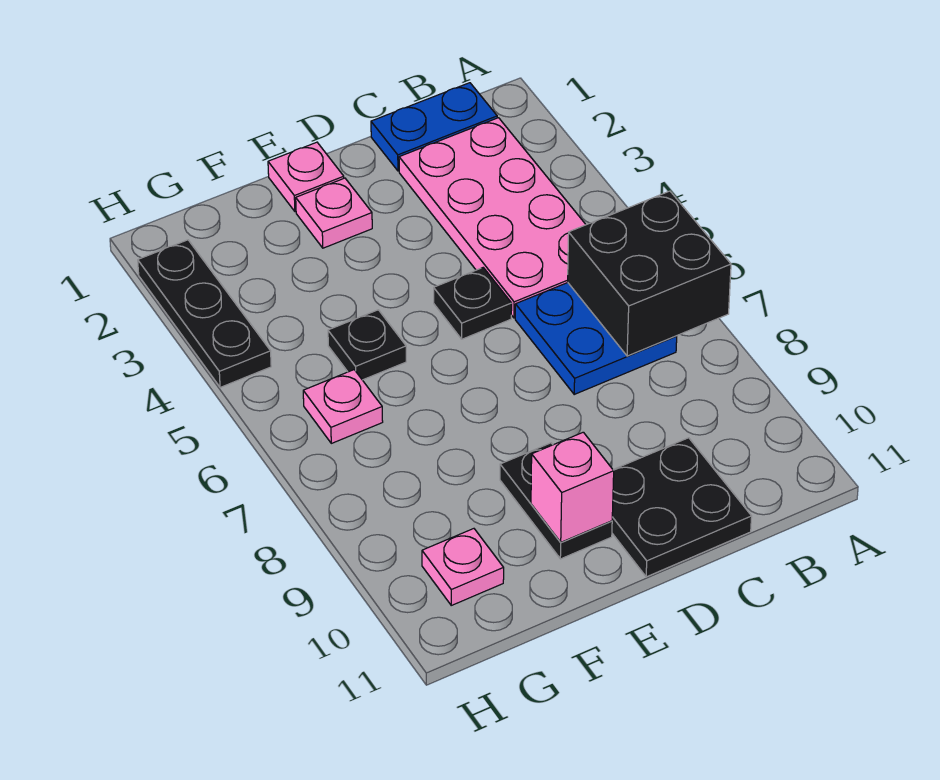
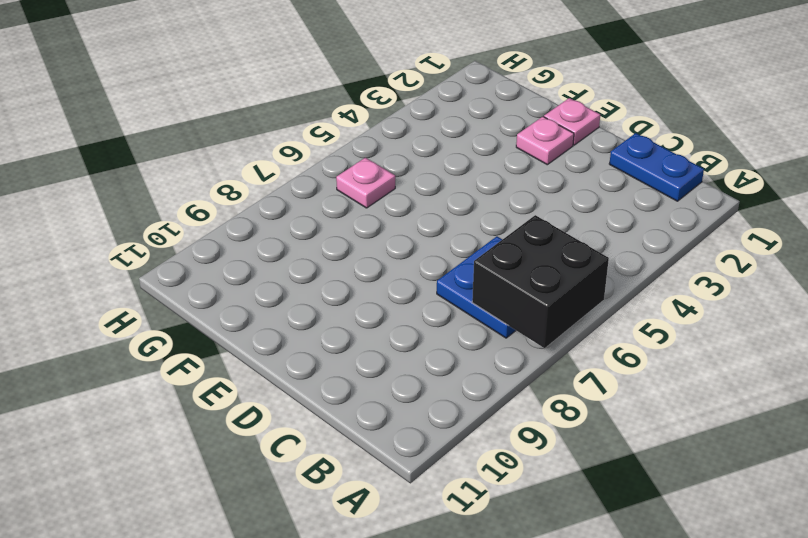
none -> pink plate B2:C5 level 1
none -> black plate C10:D11 level 1
none -> black plate D5 level 1

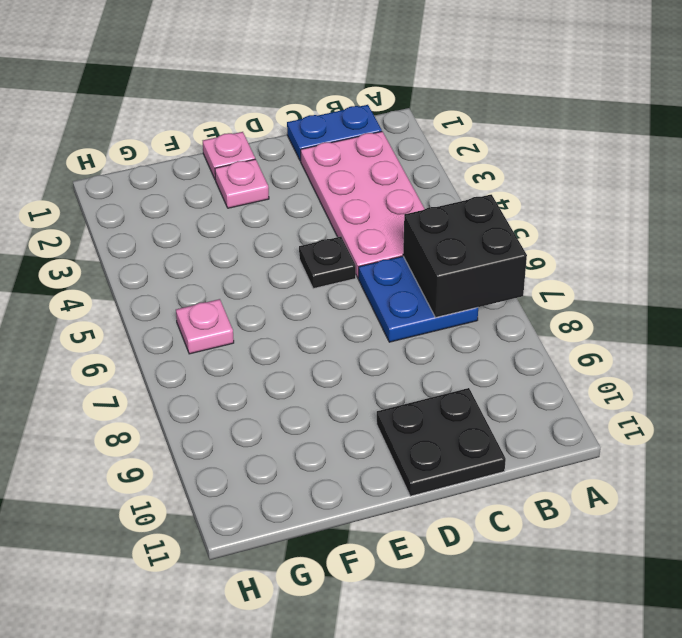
none -> black plate E9:E10 level 1
none -> black plate F5 level 1
none -> pink plate G10 level 1

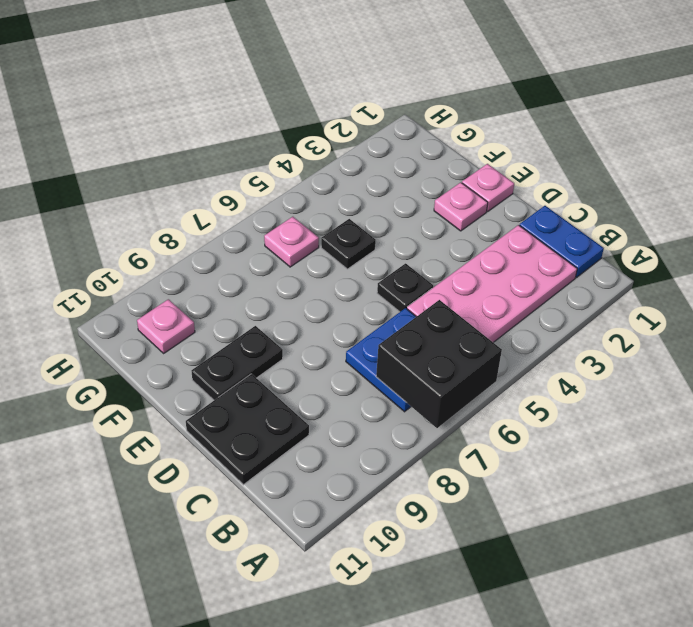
none -> black plate H2:H4 level 1
none -> pink brick E10 level 2

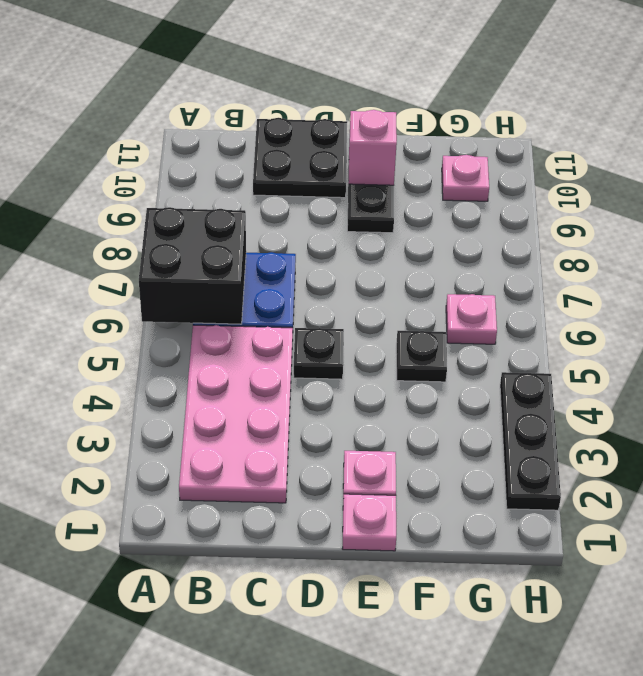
none -> blue plate B1:C1 level 1

